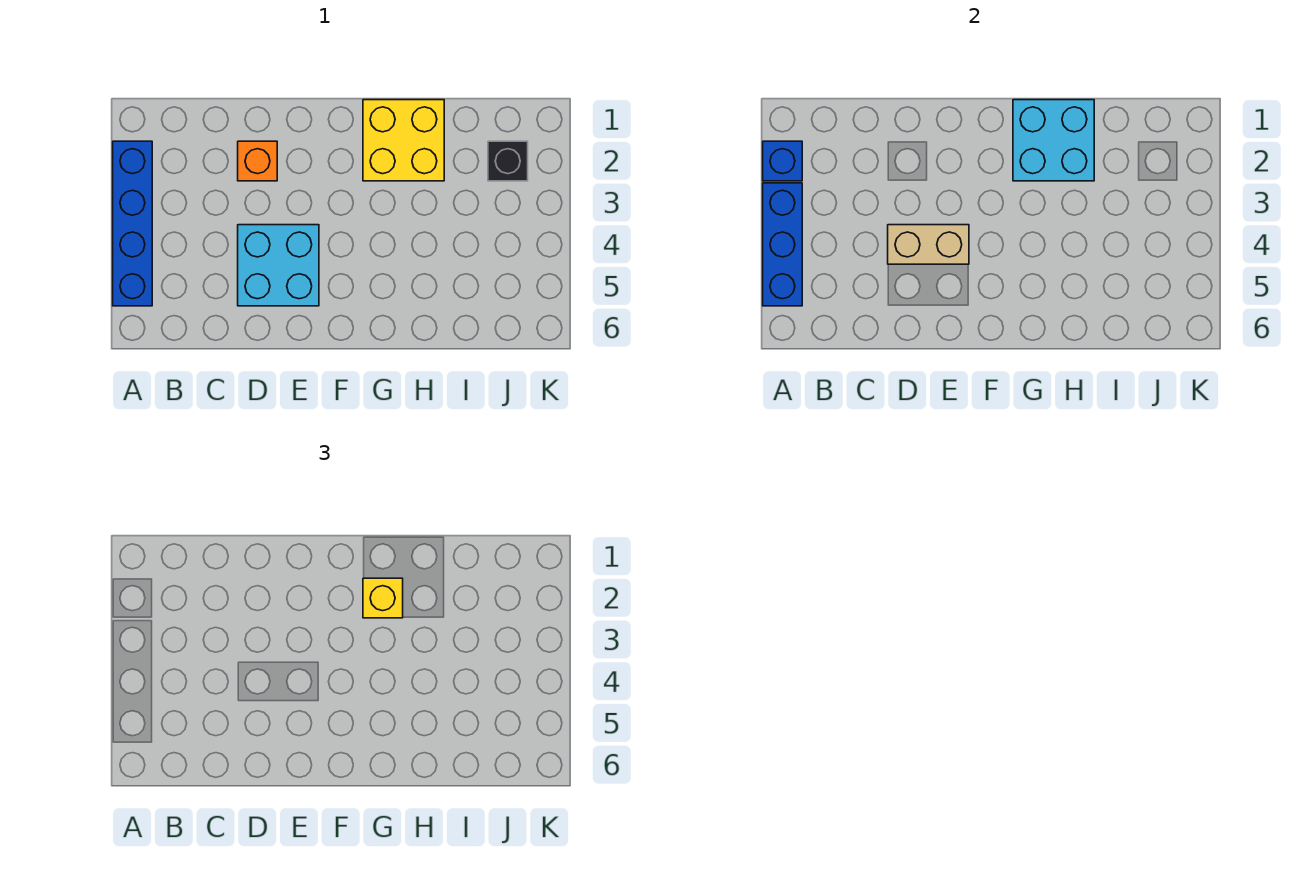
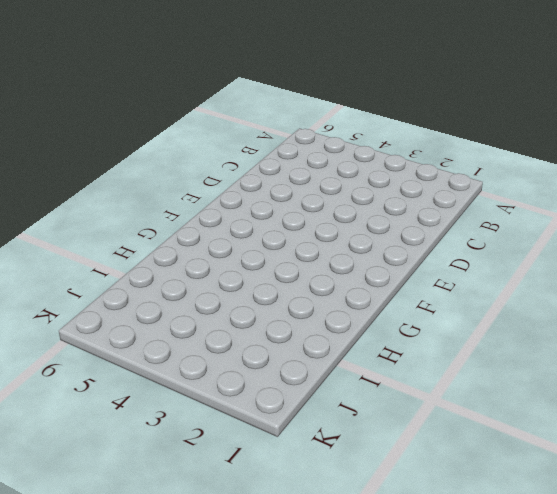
none -> blue brick A2:A5 level 1
none -> orange brick D2 level 1

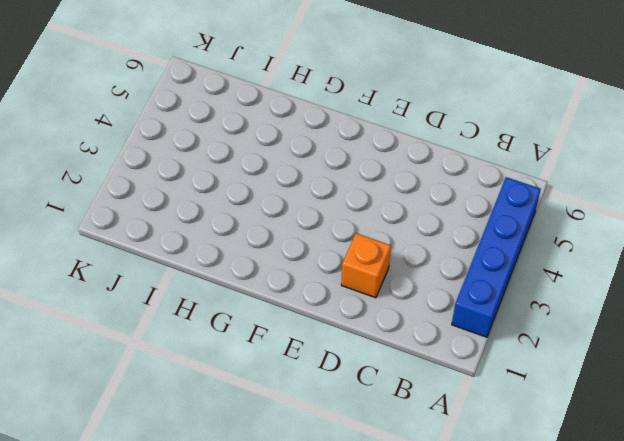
none -> cyan brick D4:E5 level 1
none -> yellow brick G1:H2 level 1

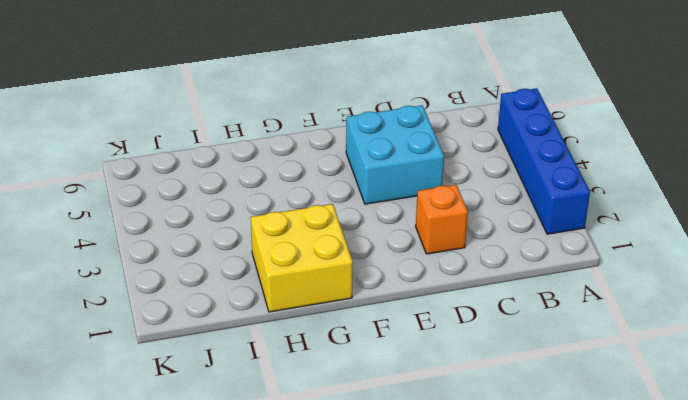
none -> black brick J2 level 1
none -> blue brick A2 level 2

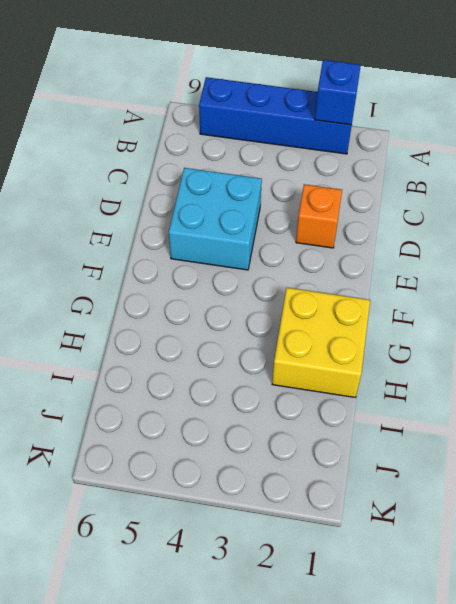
none -> black brick J2 level 1
none -> blue brick A3:A5 level 2

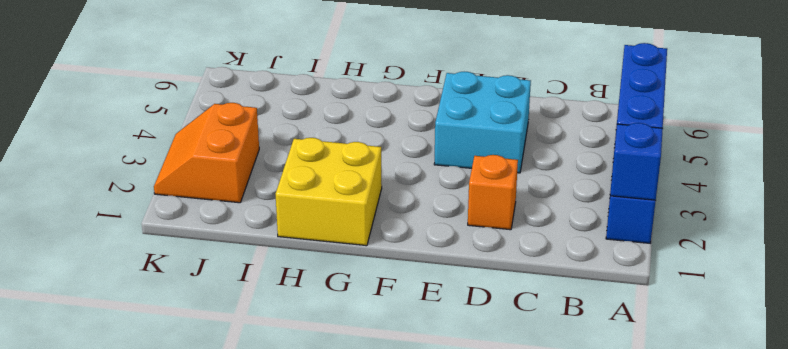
orange slope J2:K3 level 1 top J -> black brick J2 level 1
none -> tan brick D4:E4 level 2
none -> cyan brick G1:H2 level 2

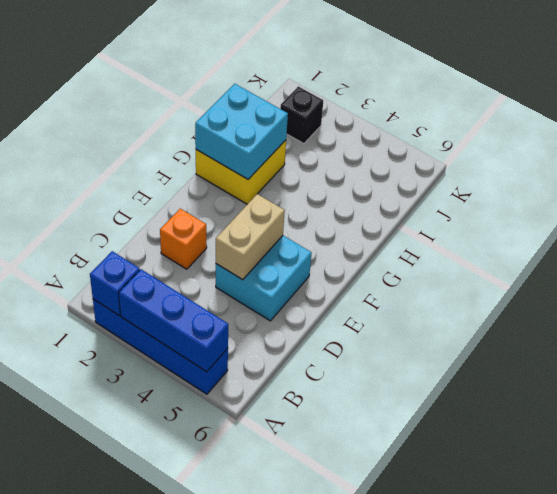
none -> yellow brick G2 level 3

